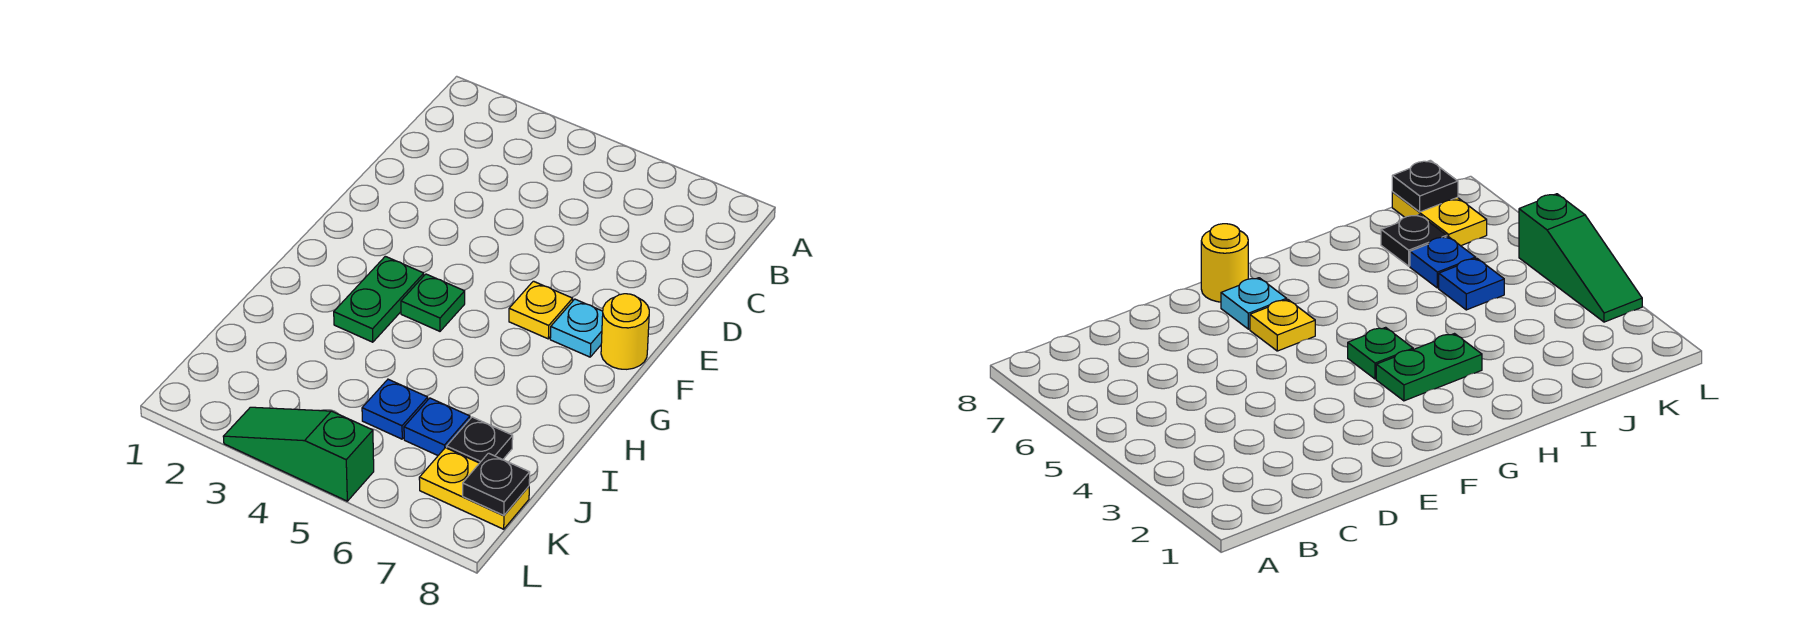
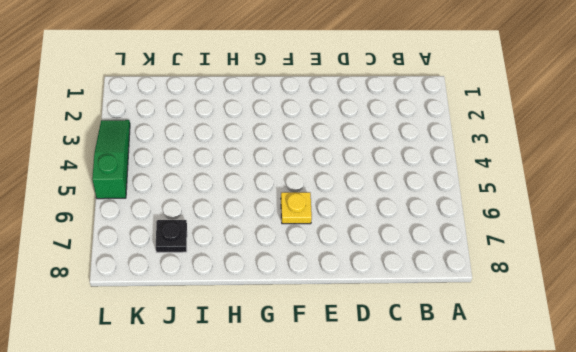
none -> cyan plate F7 level 1
none -> yellow round brick F8 level 1

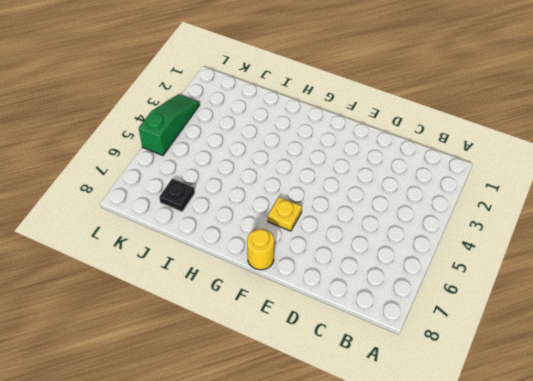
none -> cyan plate F7 level 1
none -> green plate G3:H3 level 1

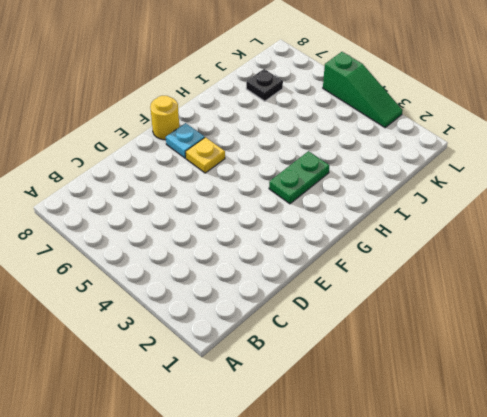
none -> green plate G4 level 1
none -> blue plate J5 level 1

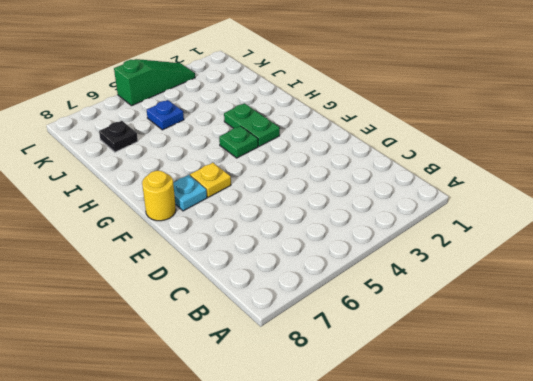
none -> blue plate J6 level 1
none -> yellow plate K7:K8 level 1

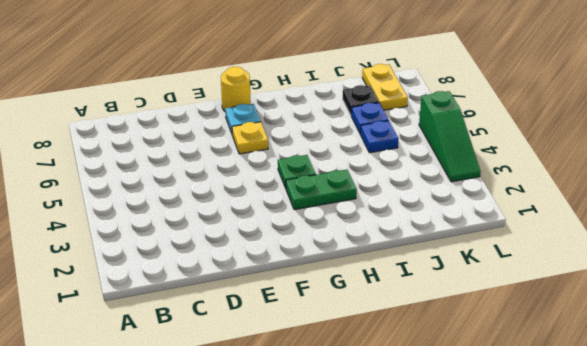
none -> black plate K8 level 2

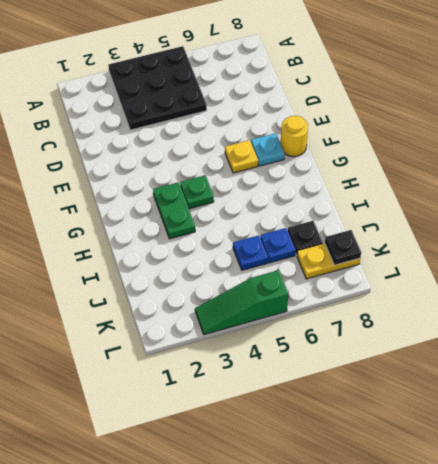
black plate A3:C5 level 1 -> none

